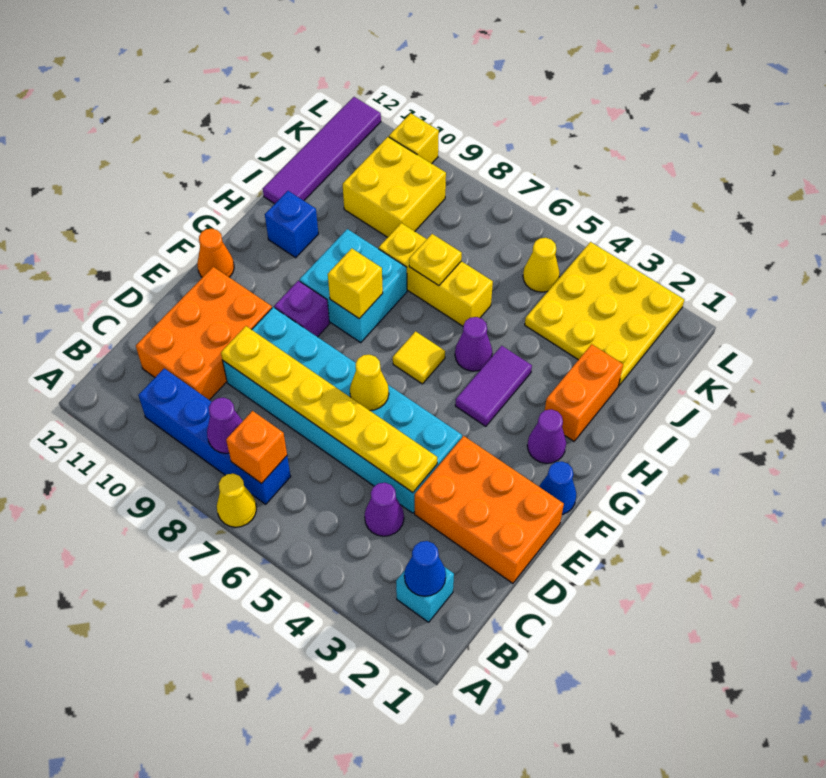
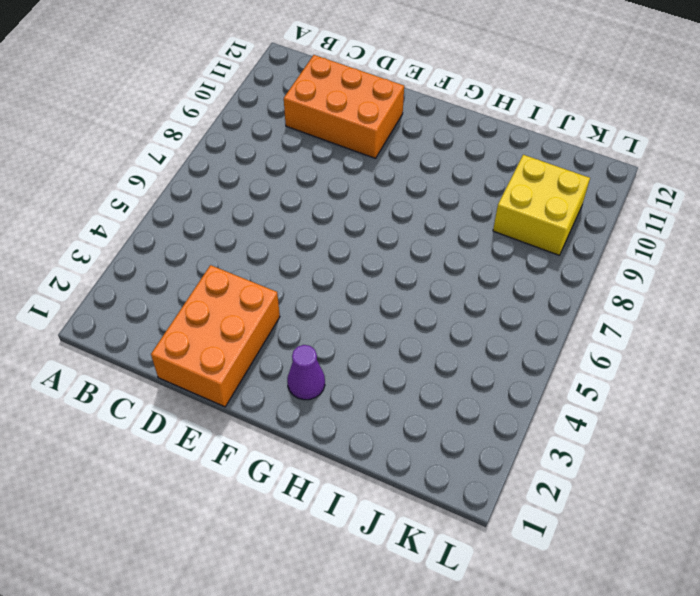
none -> yellow cone A7 level 1
none -> cyan brick B2 level 1
none -> blue brick B7:B10 level 1
none -> purple cone C4 level 1

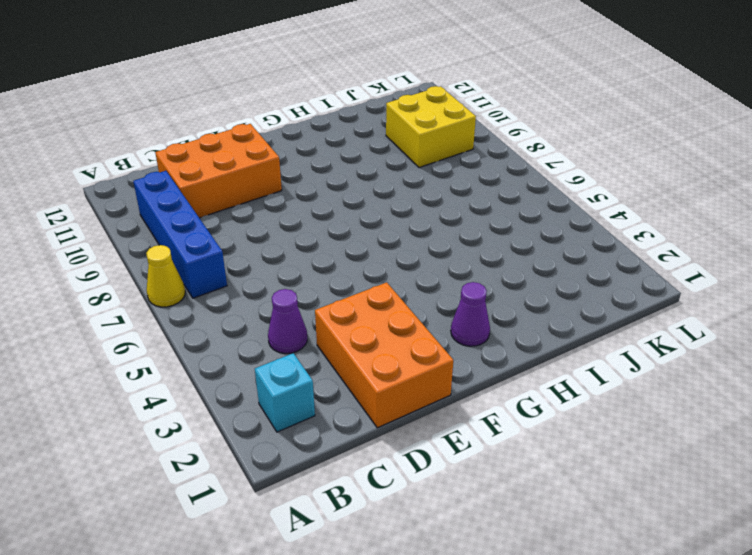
none -> cyan brick D4:E9 level 1
none -> blue cone F1 level 1
none -> purple brick F9 level 1
none -> orange cone F12 level 1

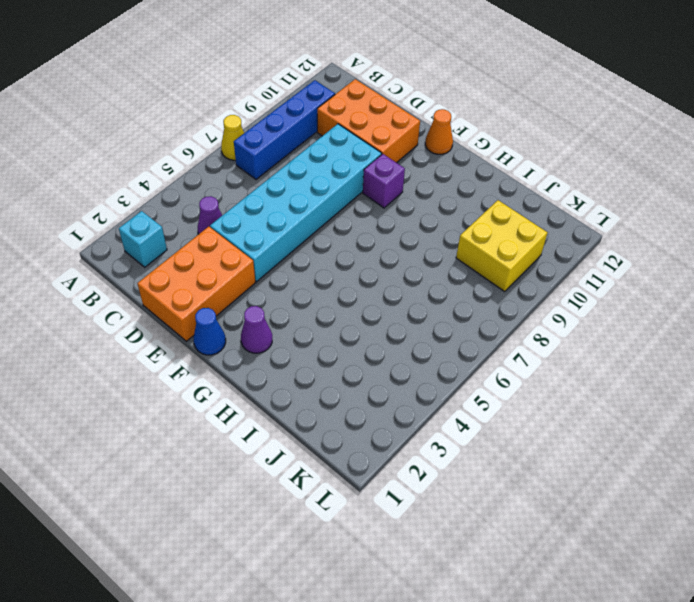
none -> purple tile G4:H4 level 1
none -> yellow tile G6 level 1
none -> cyan brick G8:H9 level 1
none -> orange brick H2:I2 level 1

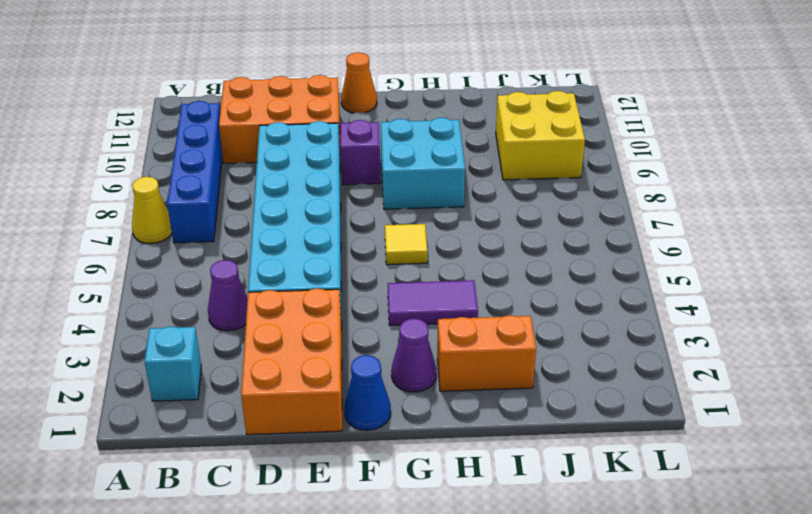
none -> purple cone H5 level 1
none -> blue brick H11 level 1
none -> yellow brick I6:I8 level 1
none -> purple tile I12:L12 level 1

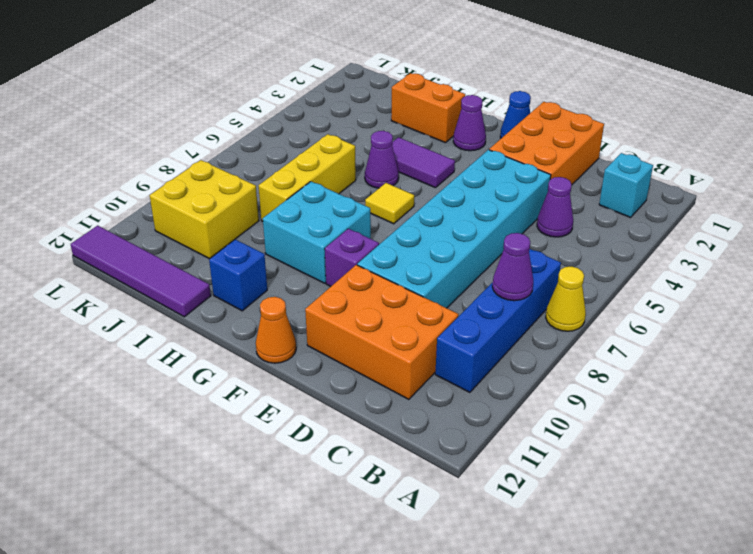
none -> yellow plate J2:L4 level 1
none -> yellow cone K5 level 1
none -> yellow brick L10 level 1
none -> blue cone B2 level 2

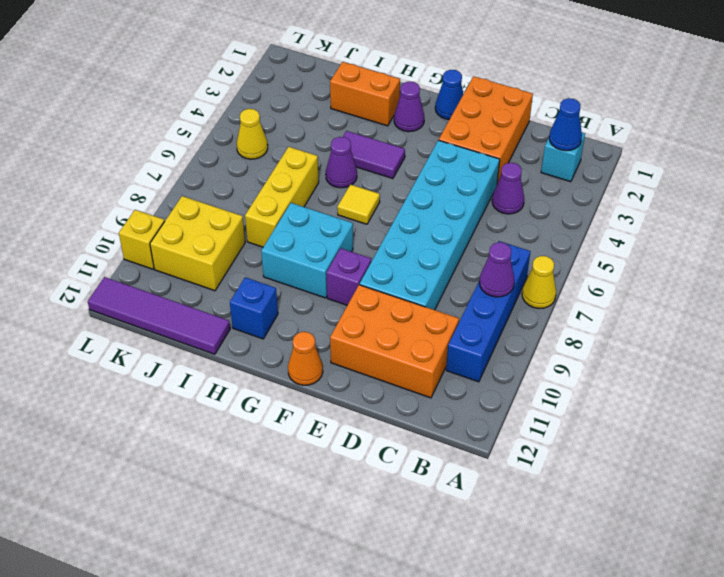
none -> yellow plate J2:L4 level 1
none -> orange brick B7 level 2
none -> yellow plate D4:D9 level 2
none -> yellow cone E6 level 2

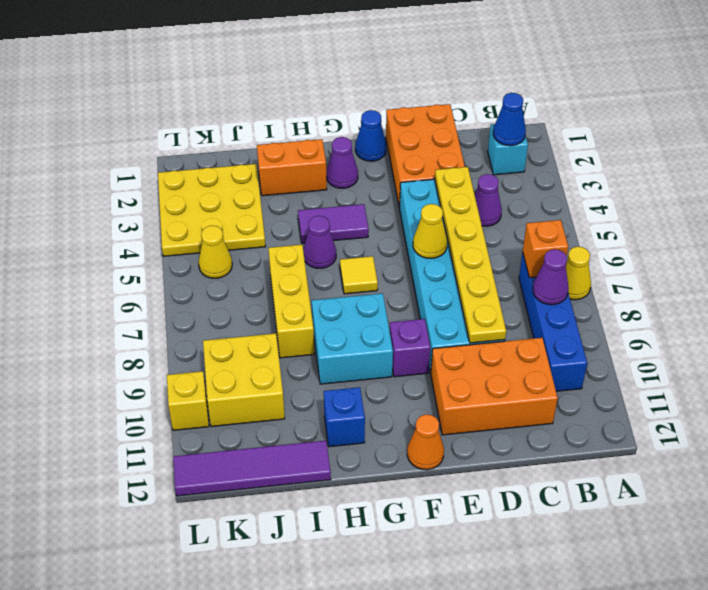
none -> yellow brick G8 level 2
none -> yellow plate I7 level 2

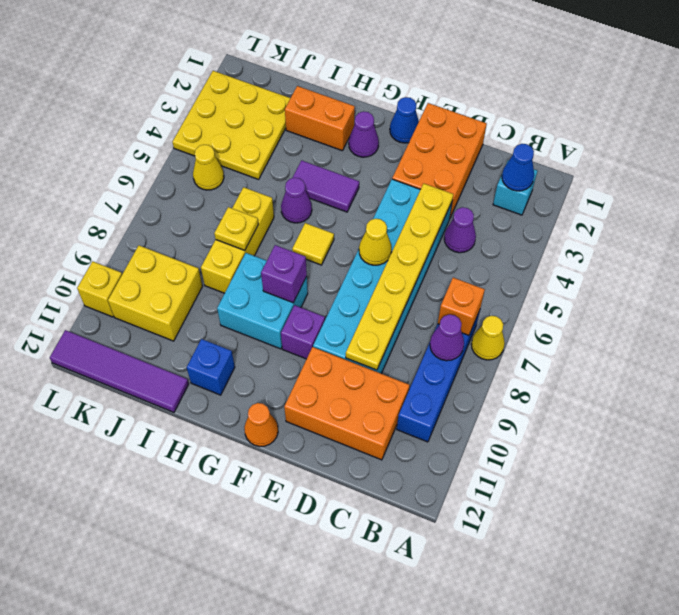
purple brick G8 level 2 -> yellow brick G8 level 2

